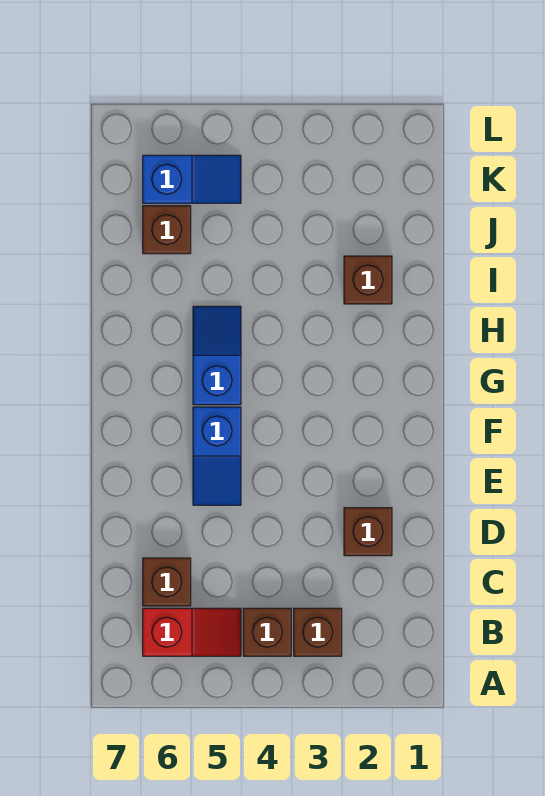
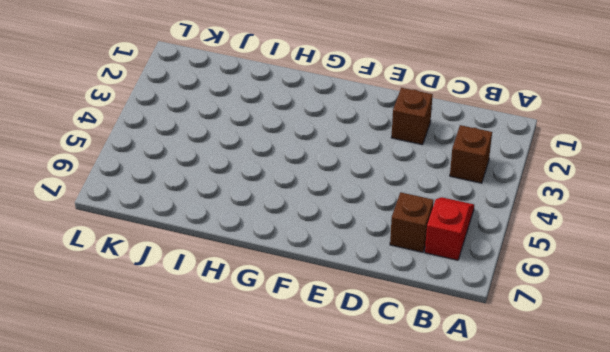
none -> brown brick B4 level 1
none -> blue slope E5:F5 level 1 top F

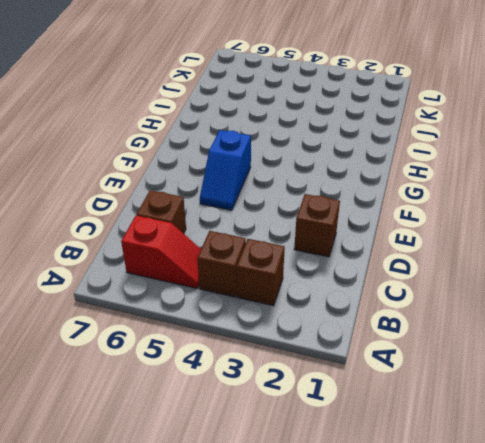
none -> blue slope G5:H5 level 1 top G
none -> brown brick I2 level 1

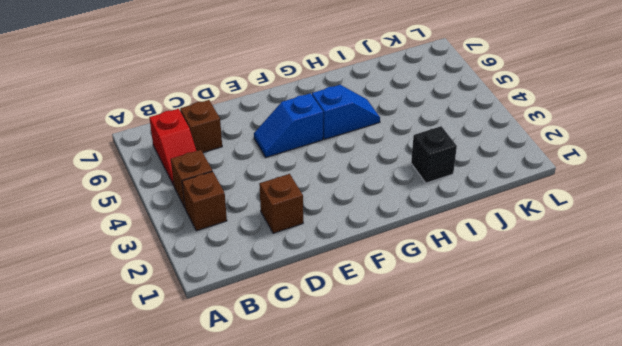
black brick I2 level 1 -> brown brick I2 level 1
none -> brown brick J6 level 1
none -> blue slope K5:K6 level 1 top 6

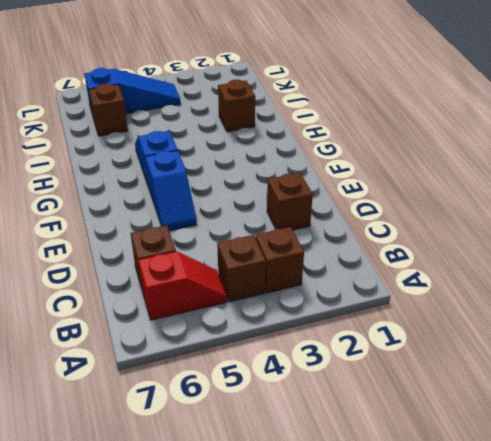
blue slope K4:K6 level 1 top 6 -> blue slope K5:K6 level 1 top 6

